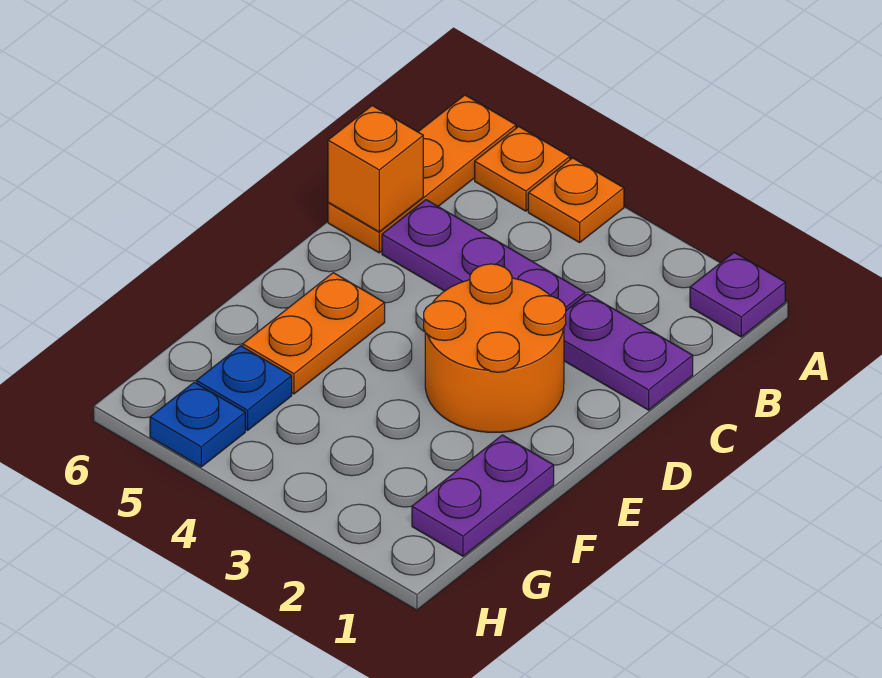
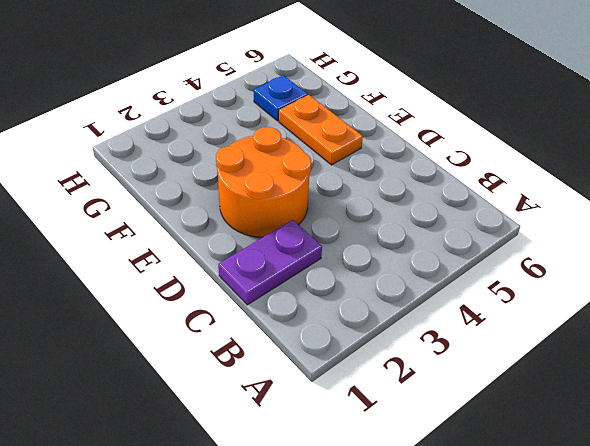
none -> purple plate A1 level 1
none -> orange plate A4 level 1
none -> orange plate A5 level 1

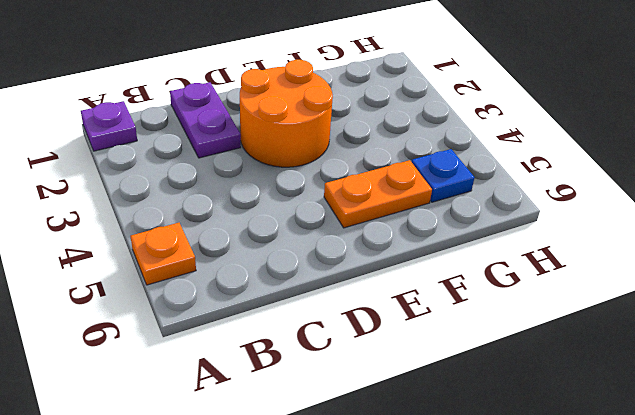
none -> orange plate A4 level 1
none -> orange plate A6:C6 level 1
none -> purple plate C3:C5 level 1

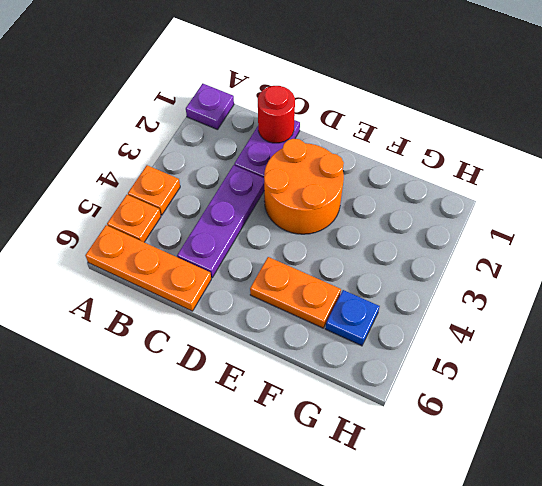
red round brick C1 level 2 -> none
none -> purple plate F1:G1 level 1
none -> blue plate H5 level 1
none -> orange brick C6 level 2

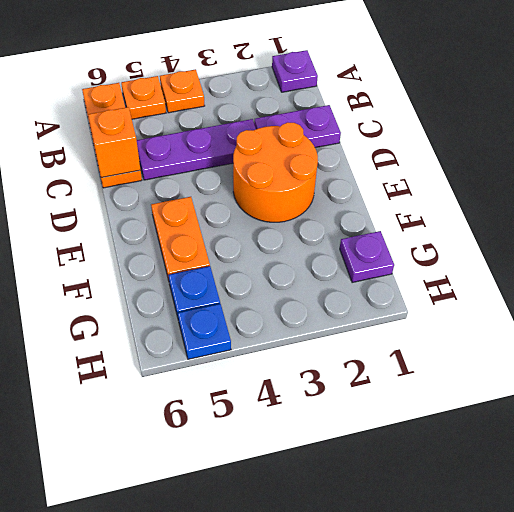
purple plate G1 level 1 -> purple plate F1:G1 level 1

